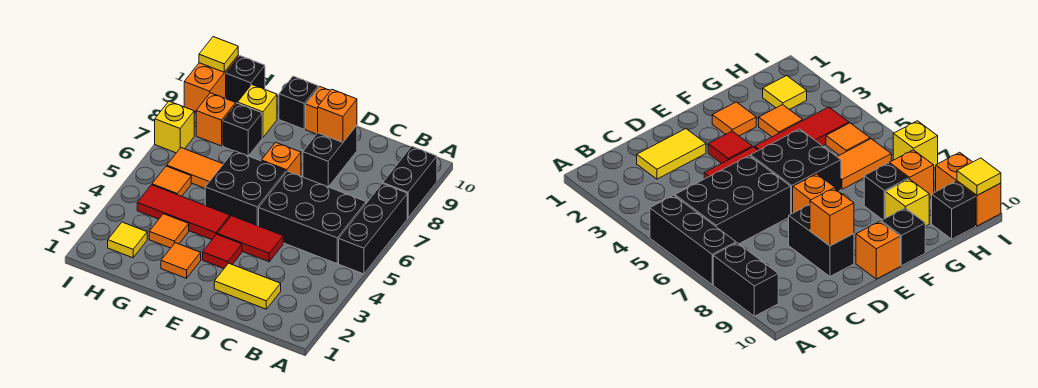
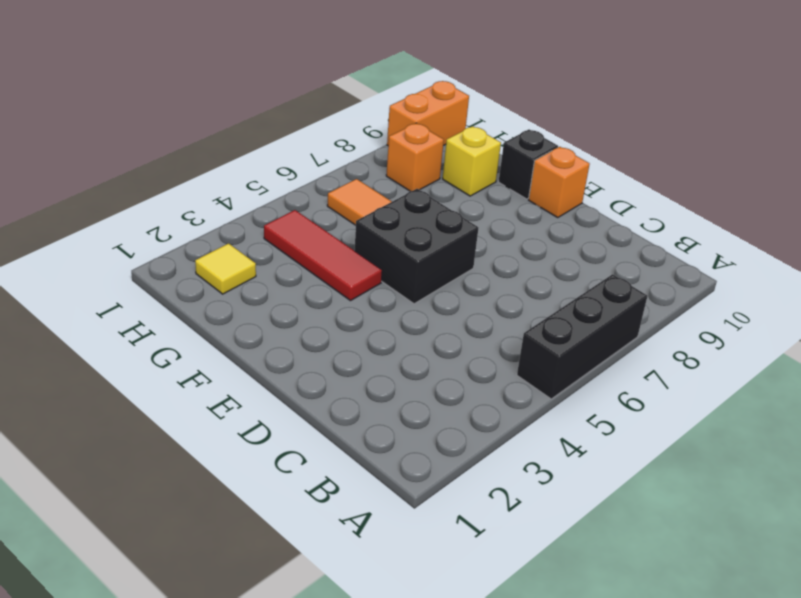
none -> black brick A8:A9 level 1
none -> black brick B5:D6 level 1
none -> yellow tile C2:D2 level 1

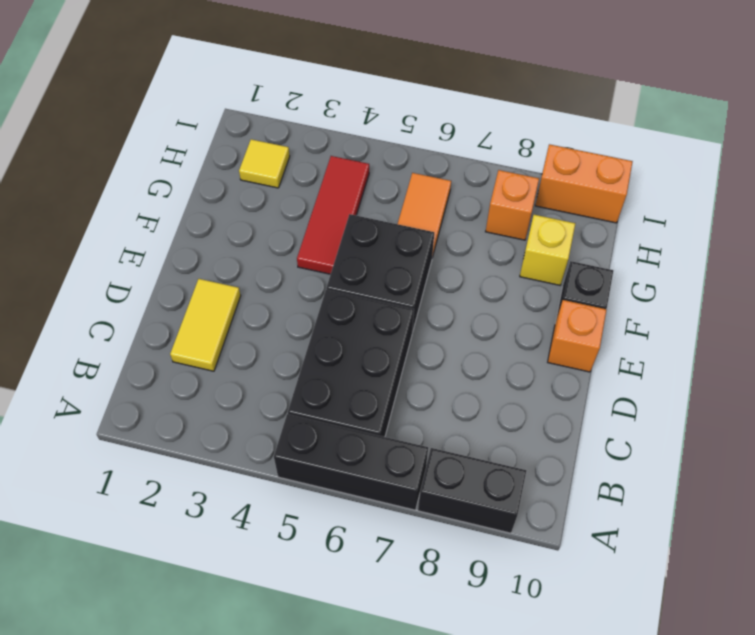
none -> red tile D4:E4 level 1
none -> black brick D8:D9 level 1
none -> red tile E3 level 1

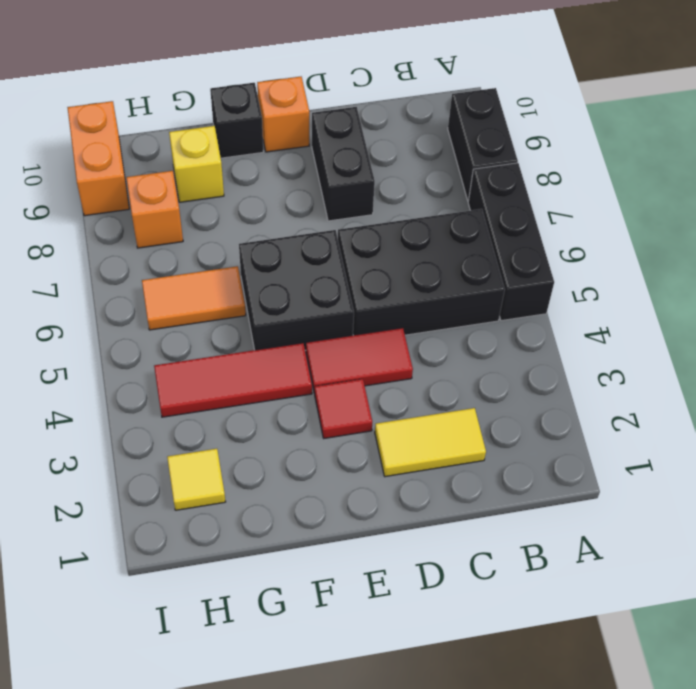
none -> orange brick E7 level 1
none -> orange tile F2 level 1
none -> orange tile G3 level 1

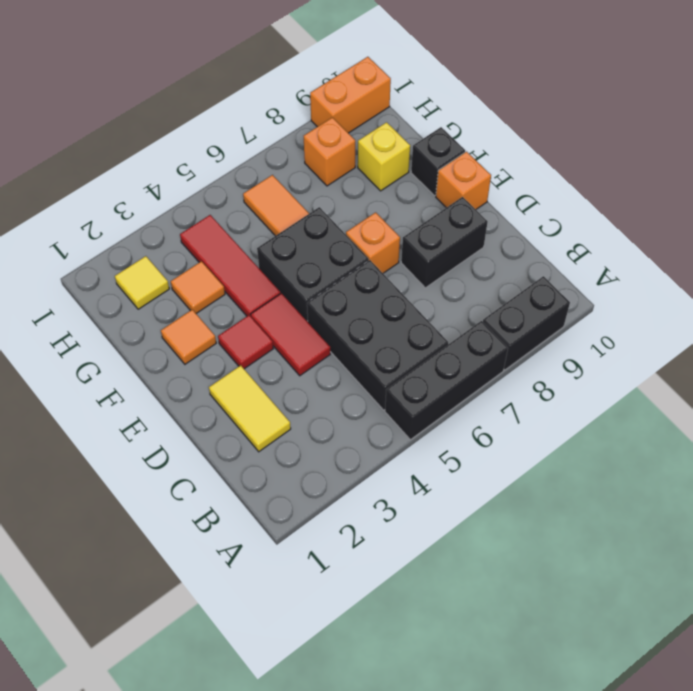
none -> black brick G8 level 1
none -> orange tile H5 level 1
none -> black brick H10 level 1

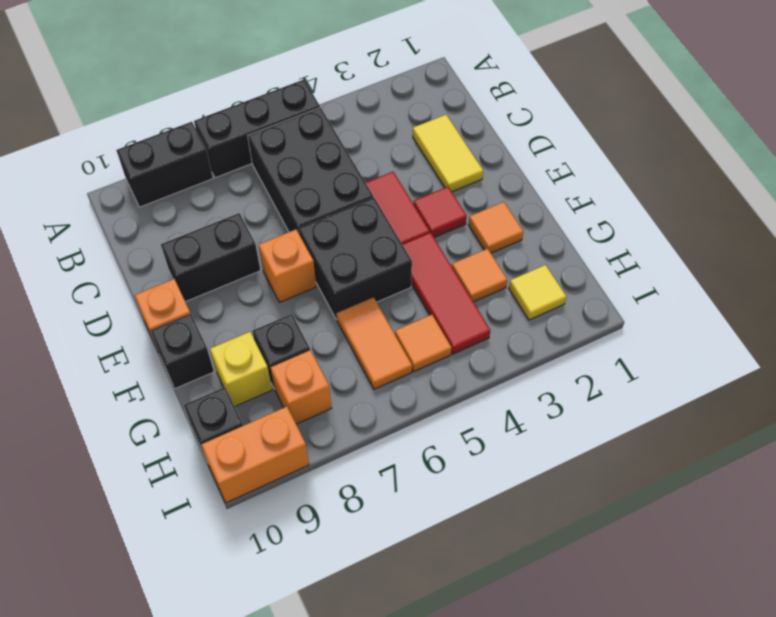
none -> yellow brick I7 level 1
none -> orange brick D9 level 2
none -> yellow tile I10 level 2

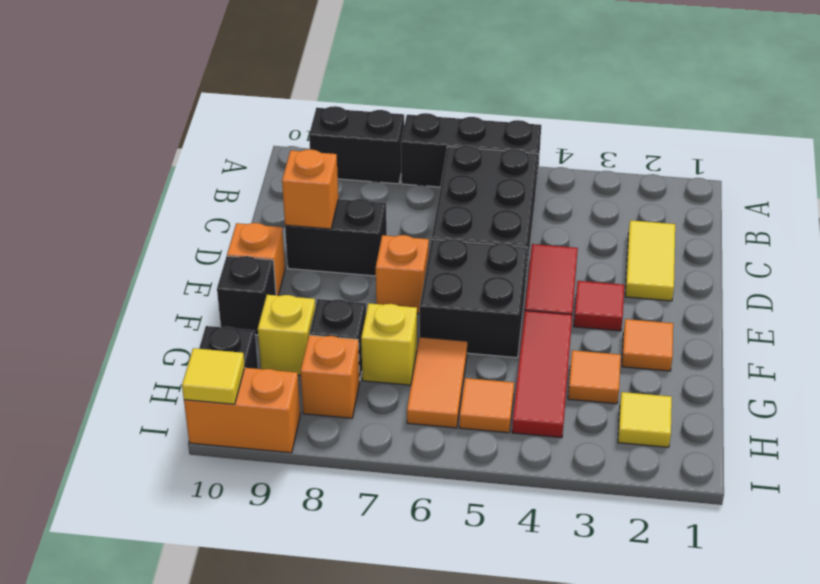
yellow brick G7 level 1 -> yellow brick I7 level 1

